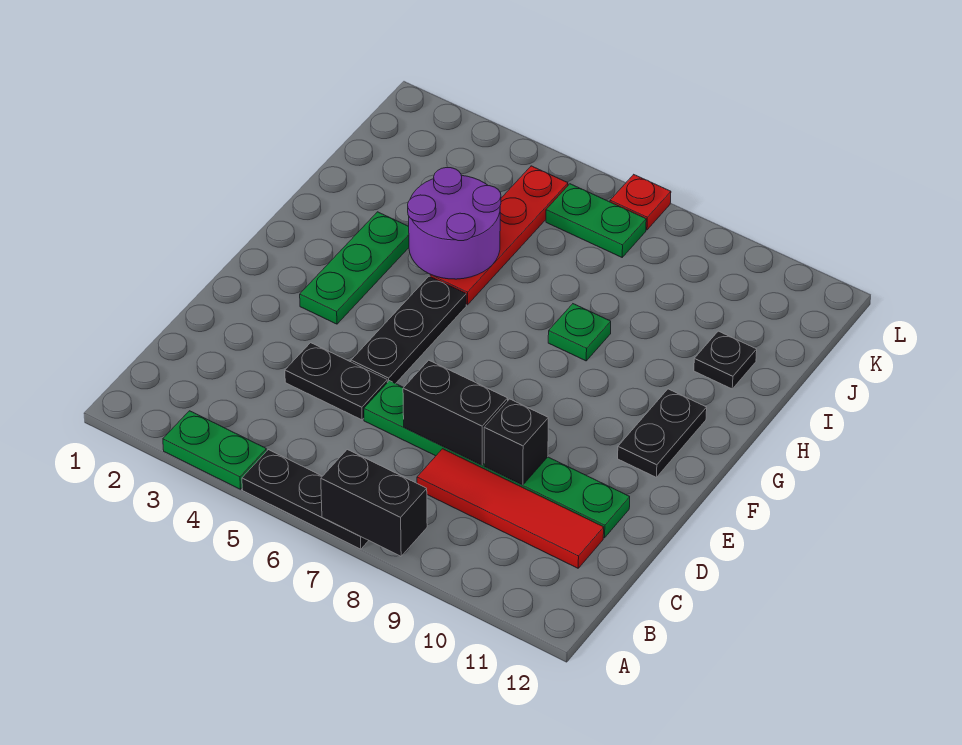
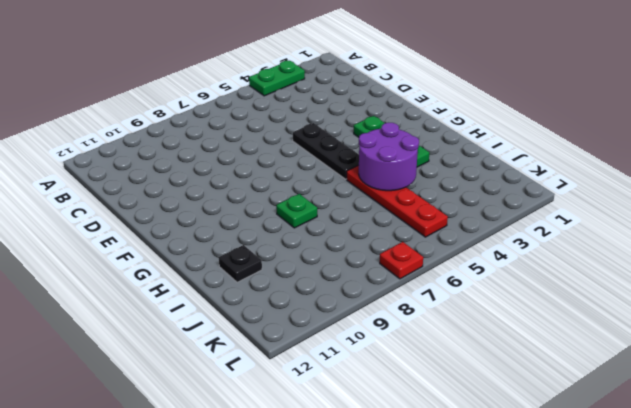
none -> black plate A5:A7 level 1
none -> red tile C8:C11 level 1
none -> black plate D4:D5 level 1

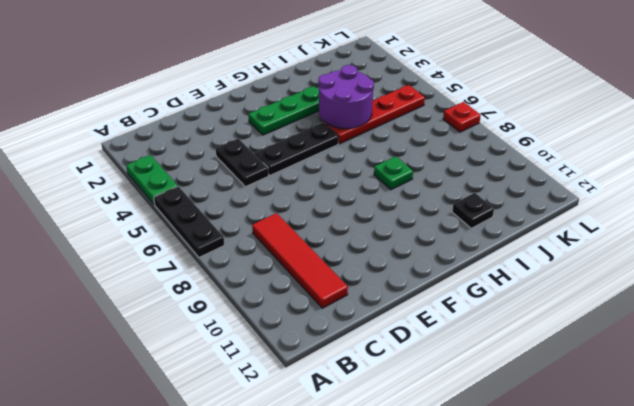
none -> green plate D6:D11 level 1
none -> black plate F11:G11 level 1
none -> green plate K6:K7 level 1

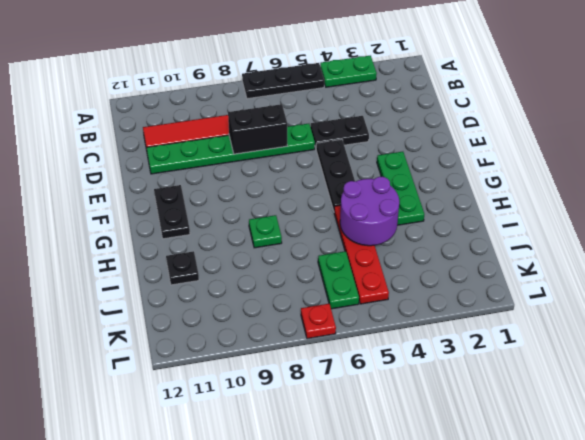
green plate J6:K6 level 1 -> green plate K6:K7 level 1
none -> black brick A7:A8 level 2
none -> black brick D9 level 2

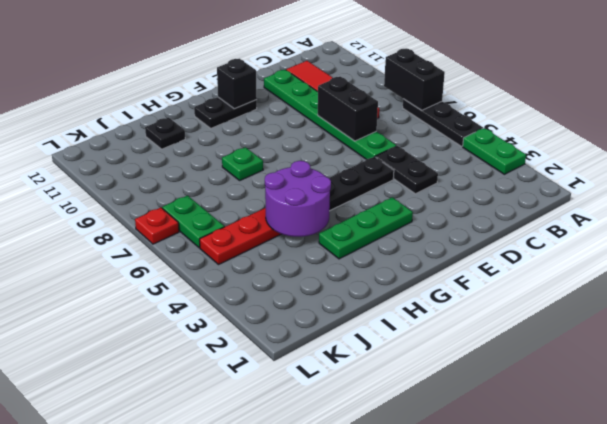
black brick F11 level 2 -> black brick D9 level 2

